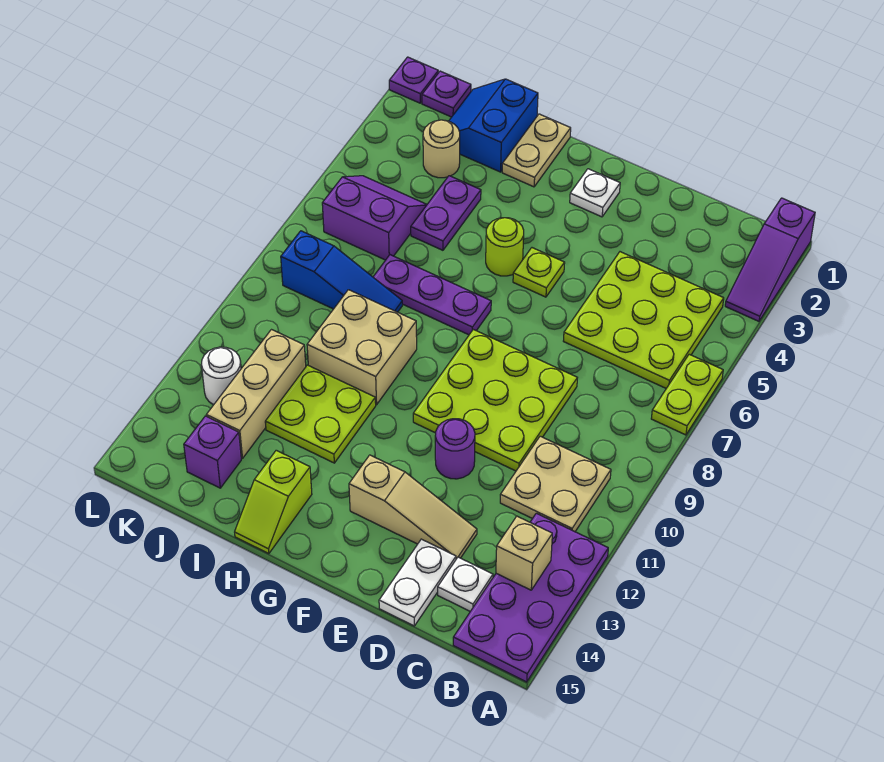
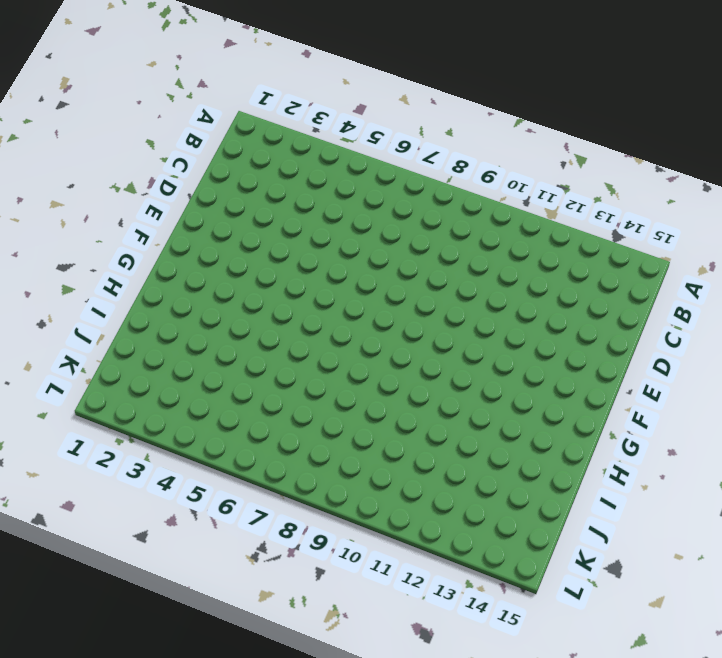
none -> purple slope A1:A3 level 1 top 1
none -> lime plate A6:A7 level 1
none -> purple plate A12:B15 level 1

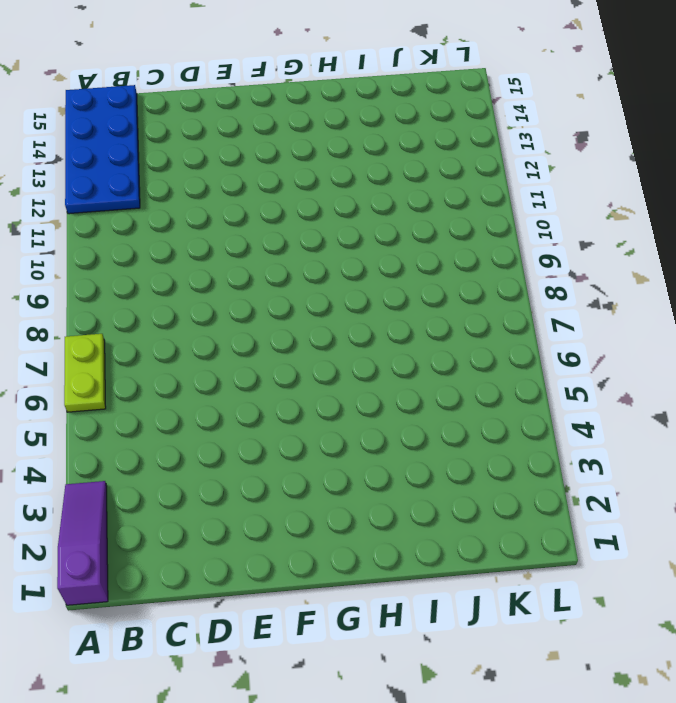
blue plate A12:B15 level 1 -> purple plate A12:B15 level 1
none -> lime plate B4:D6 level 1
none -> tan plate B10:C11 level 1
none -> white plate C14 level 1

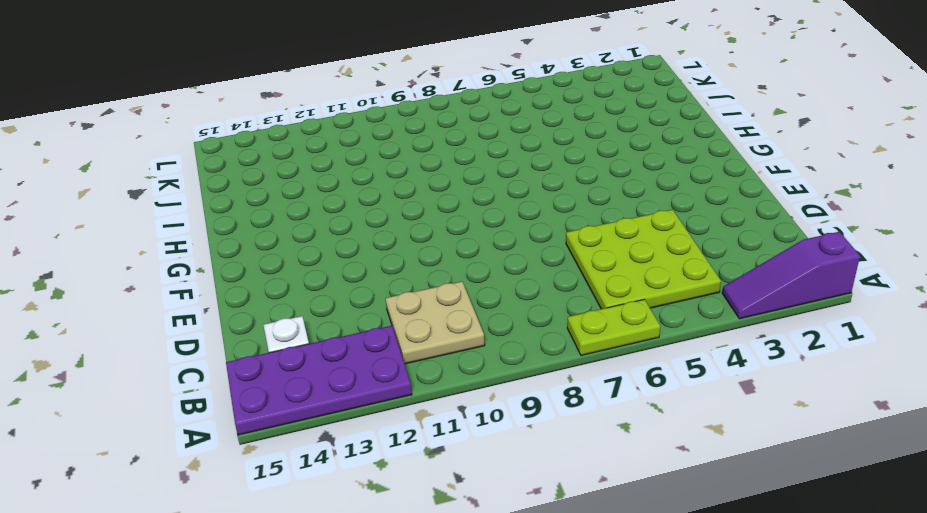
none -> lime plate D8:F10 level 1
none -> tan slope D13:F13 level 1 top F
none -> white plate D14:D15 level 1

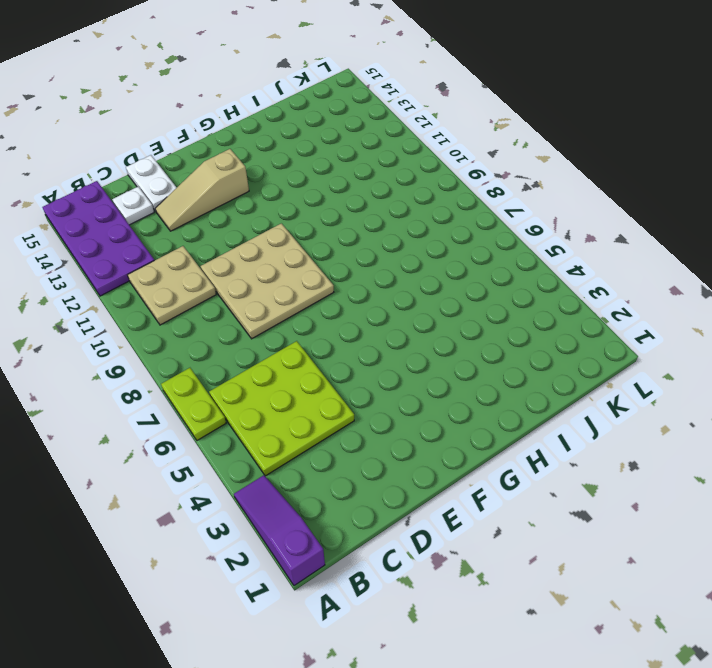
tan plate D8:F10 level 1 -> lime plate D8:F10 level 1
none -> purple round brick E11 level 1
none -> white plate F2 level 1
none -> lime plate F5 level 1

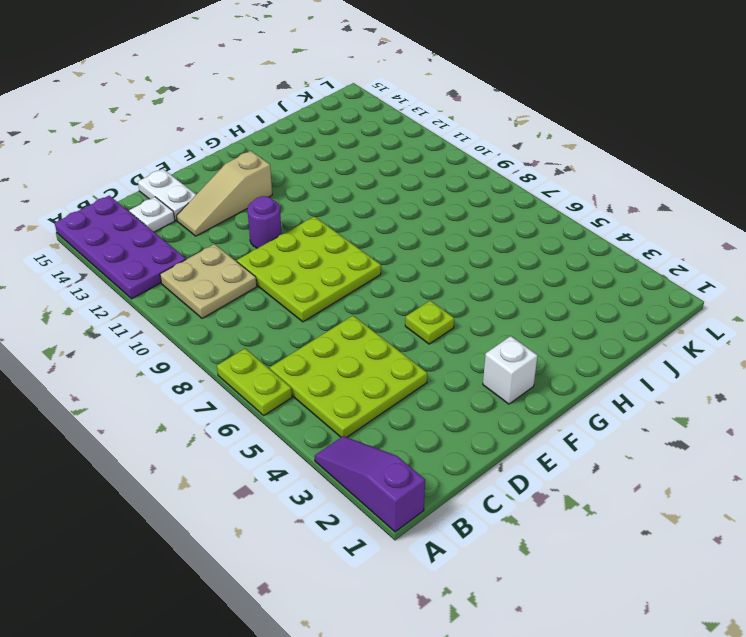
white brick F2 level 1 -> white plate F2 level 1
none -> lime round brick G5 level 1
none -> purple plate G7:I7 level 1
none -> tan plate H1:H2 level 1

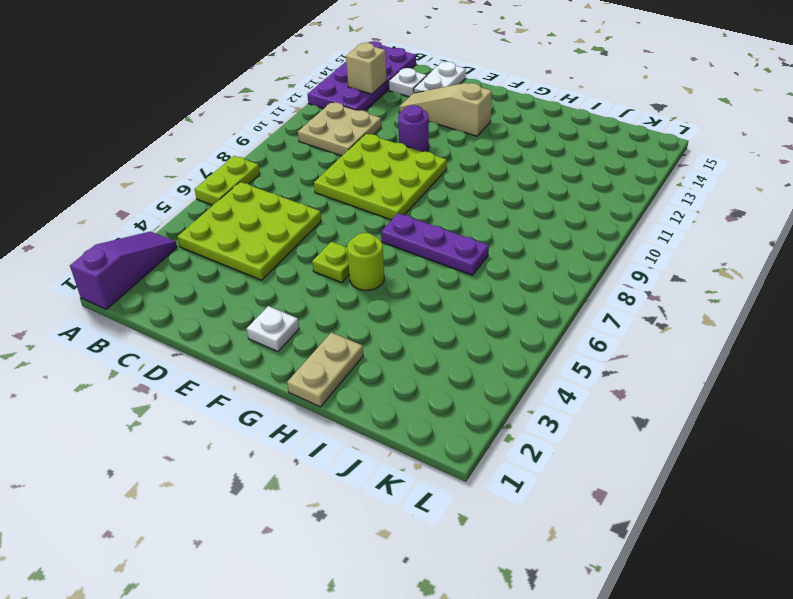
none -> tan brick H9:I10 level 1
none -> lime plate H11:I12 level 1
none -> lime slope H14:H15 level 1 top 14

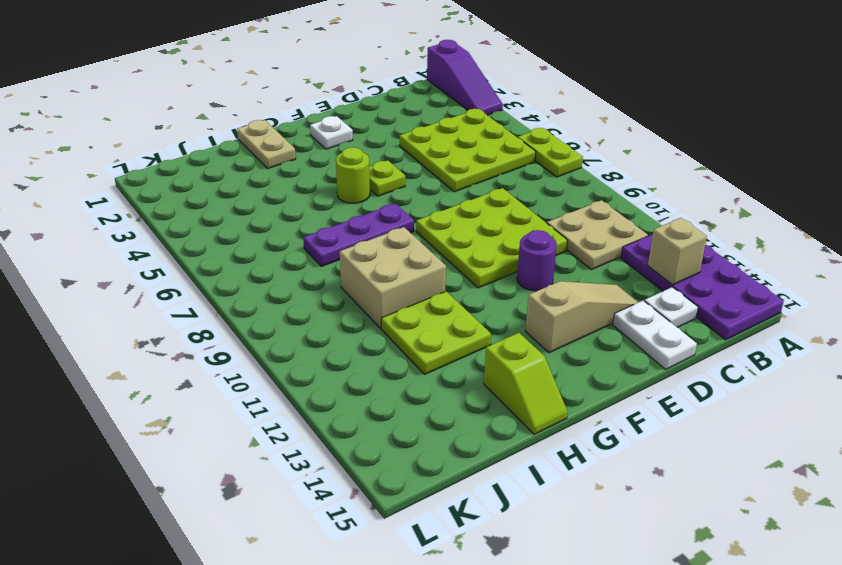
none -> blue slope I1:J2 level 1 top I
none -> purple plate I4:I5 level 1
none -> blue slope I8:K8 level 1 top K

